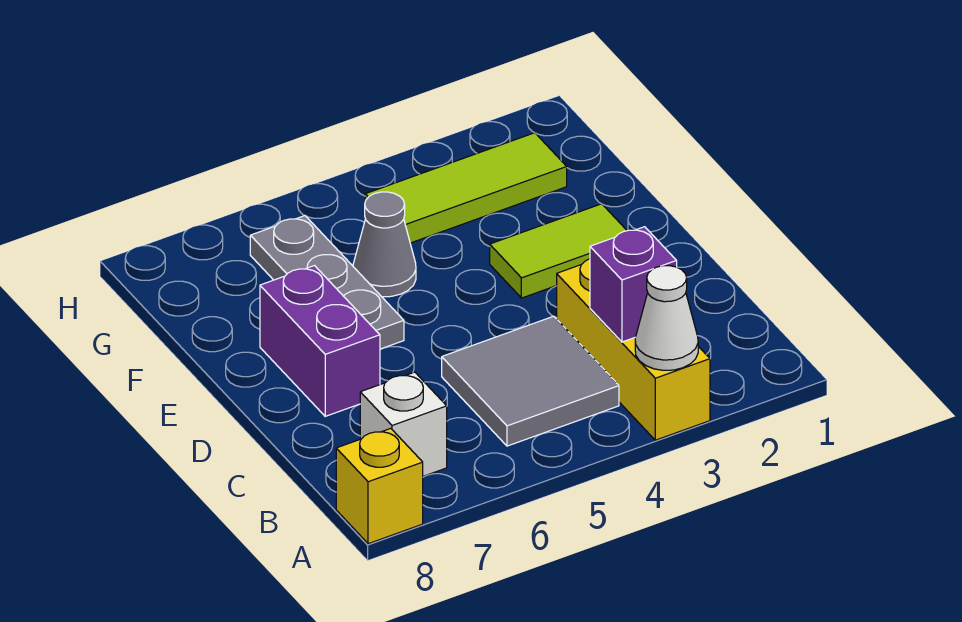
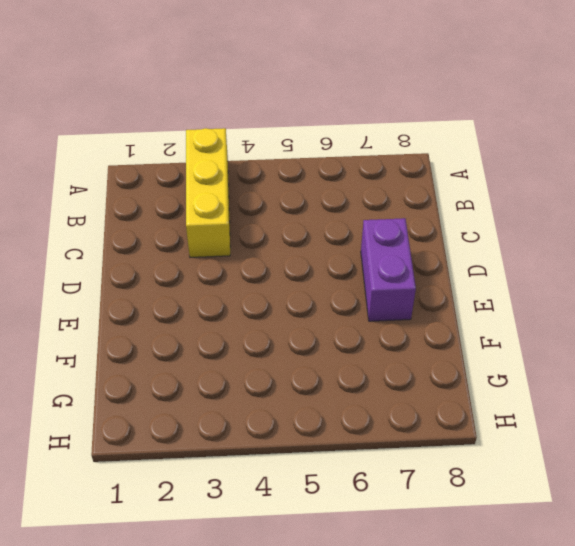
none -> yellow brick A8 level 1
none -> grey tile B4:C5 level 1

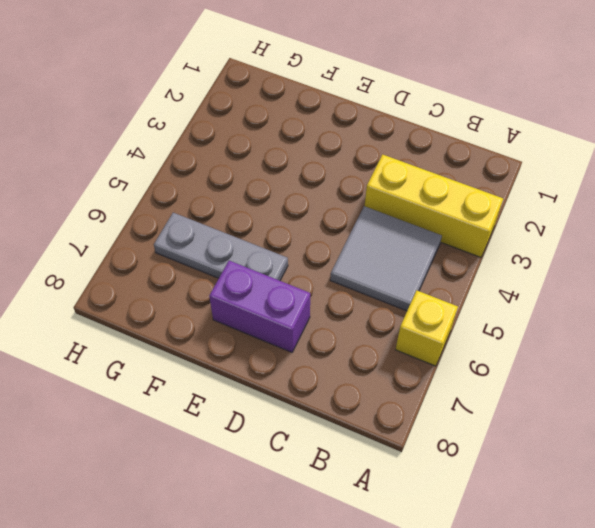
yellow brick A6 level 1 -> yellow brick A8 level 1
none -> white brick B7 level 1
none -> lime tile E2:E3 level 1

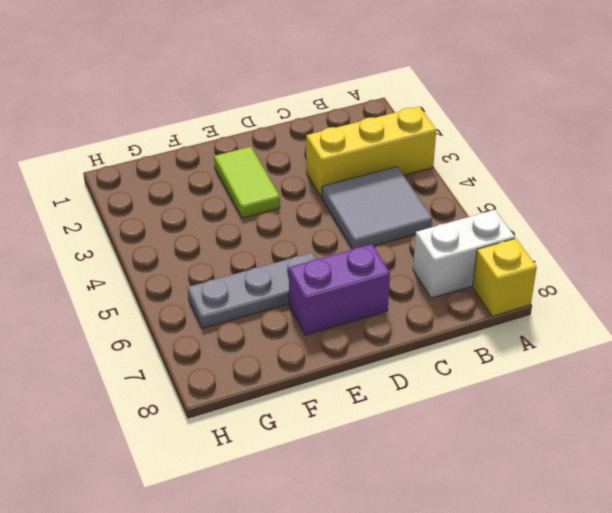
white brick A7:B7 level 1 -> white brick B7 level 1
none -> grey cone F5 level 1
none -> lime tile G2:G4 level 1

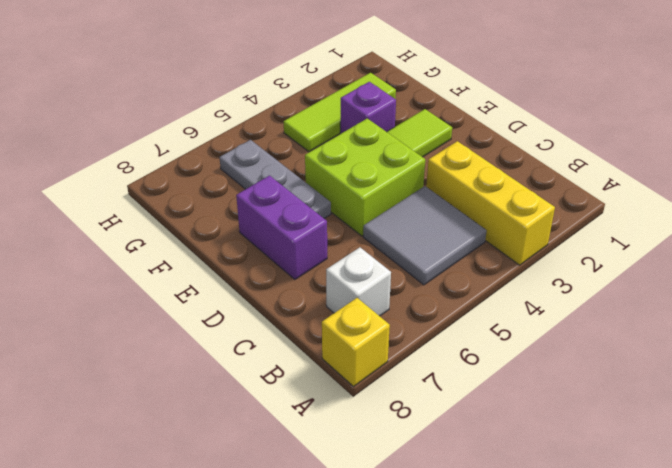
lime brick D4:E5 level 1 -> none
purple brick F3 level 1 -> purple brick B3 level 2
none -> grey cone F5 level 1
none -> white cone A3 level 2

